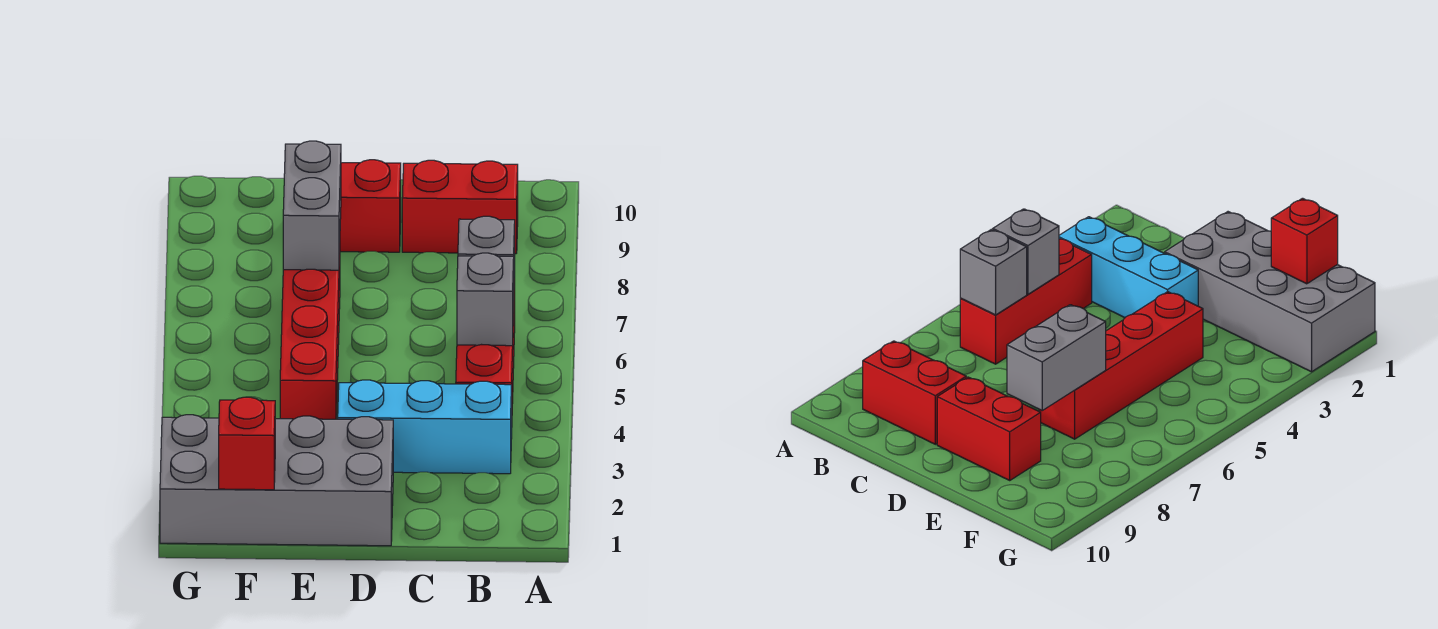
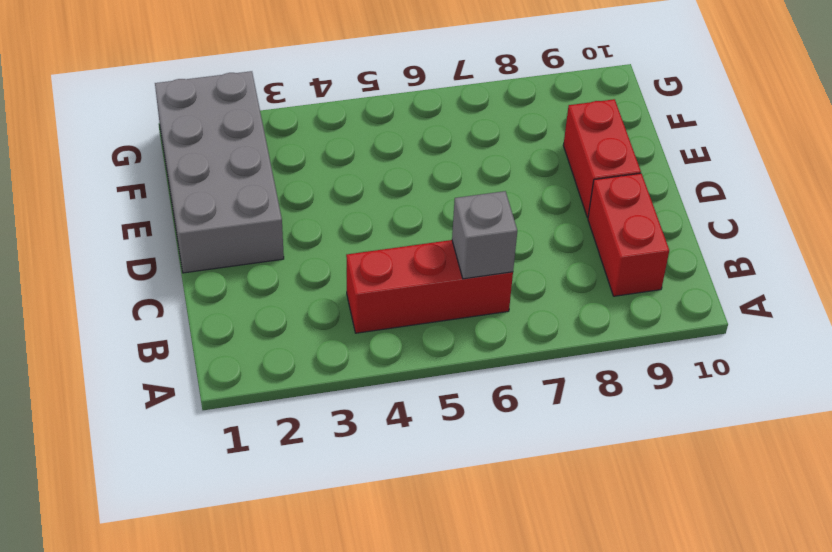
none -> cyan brick B3:D3 level 1
none -> red brick E4:E7 level 1

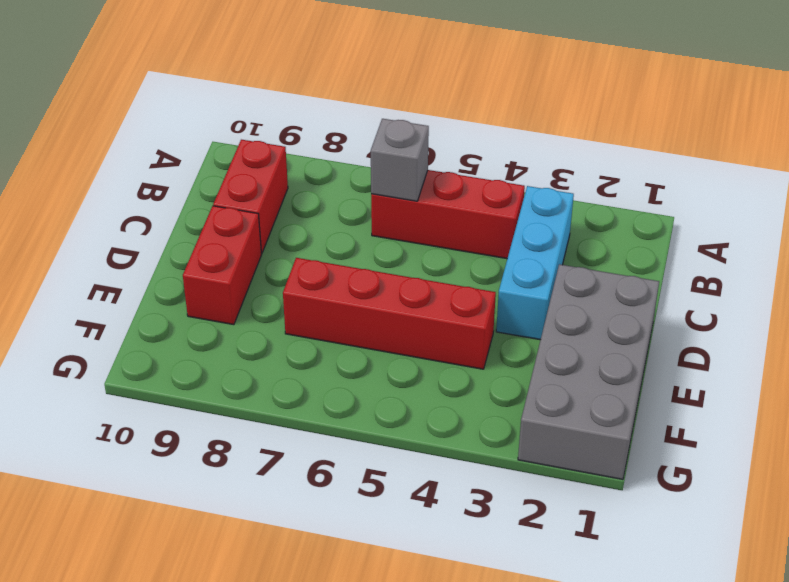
none -> grey brick B5 level 2
none -> grey brick E7:E8 level 2

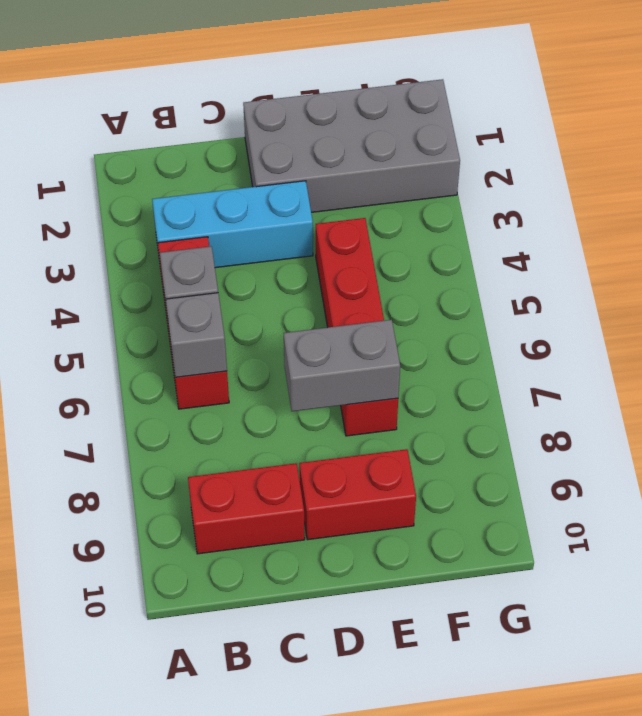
grey brick D7:E7 level 2 -> grey brick E7:E8 level 2
none -> red brick F1 level 2

